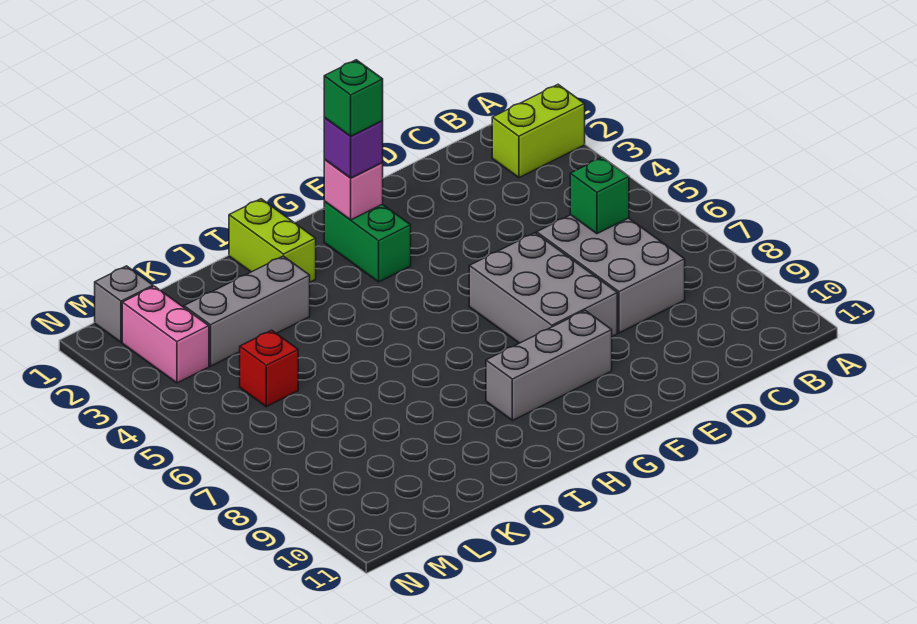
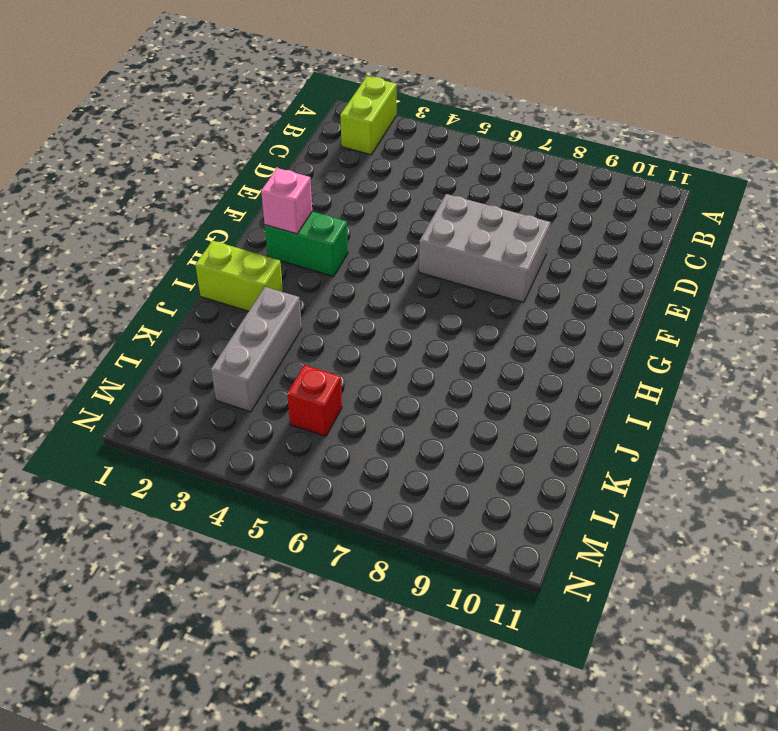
none -> grey brick C6:D8 level 1
none -> grey brick F9:H9 level 1
none -> grey brick M1 level 1

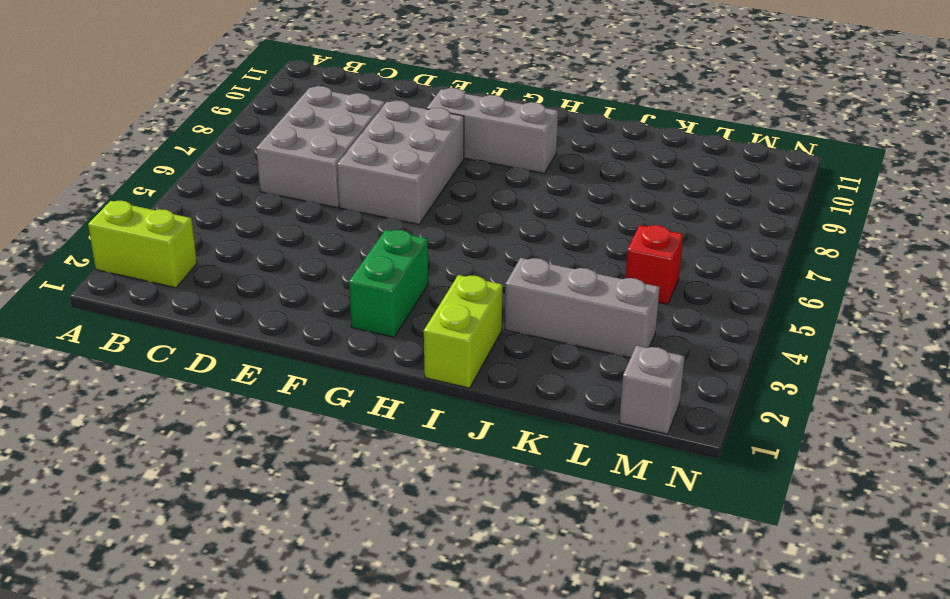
none -> pink brick M2:M3 level 1
none -> green brick C6 level 2
none -> pink brick G2 level 2

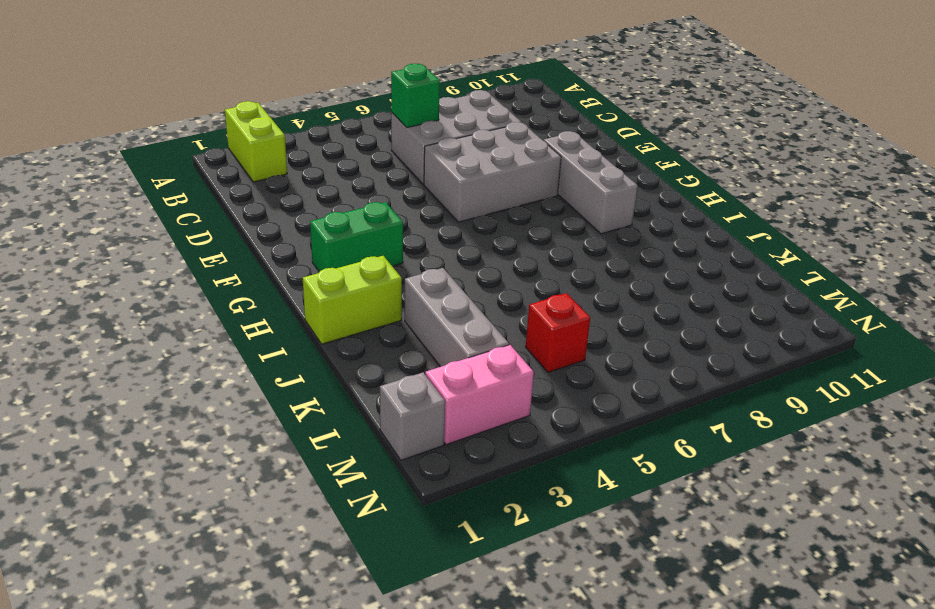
none -> pink brick G2 level 2
none -> purple brick G2 level 3
none -> green brick G2 level 4

